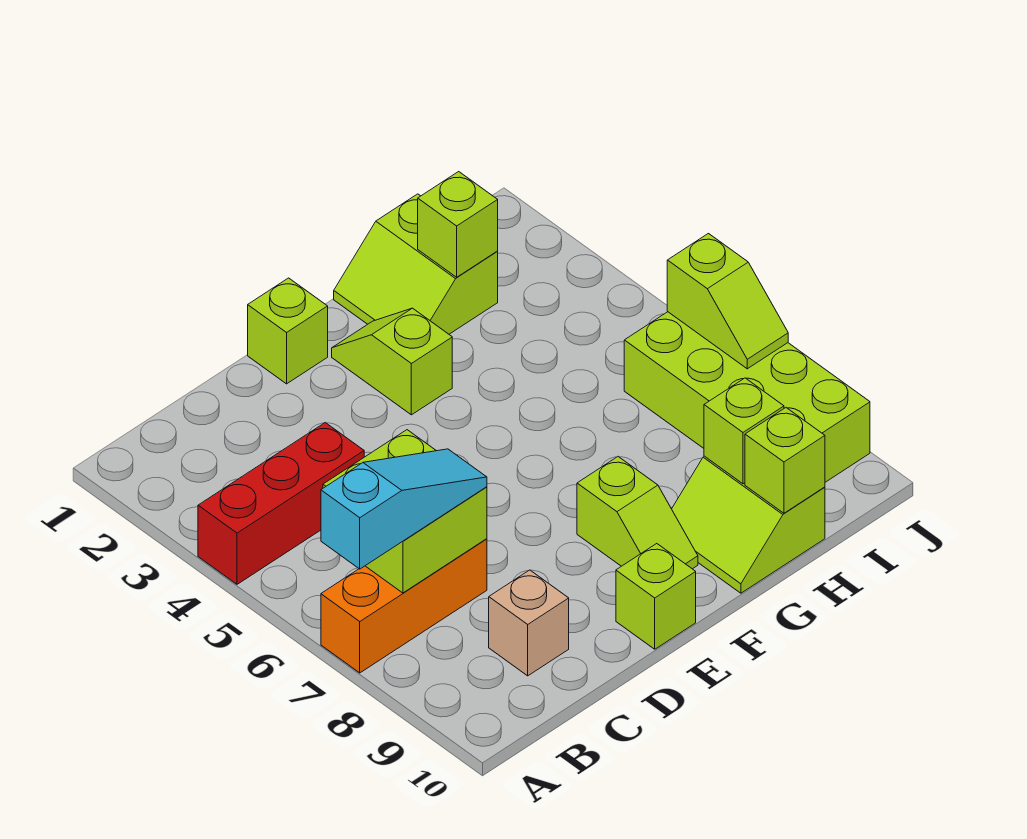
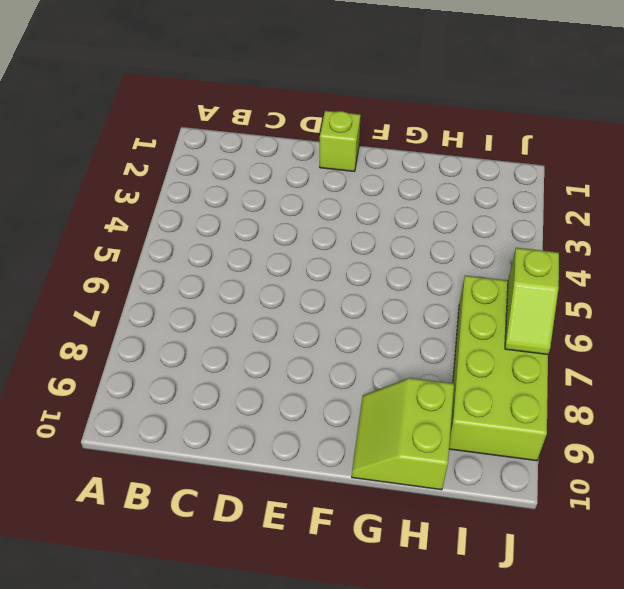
none -> red brick A4:C4 level 1
none -> orange brick A7:C7 level 1
none -> tan brick C9 level 1

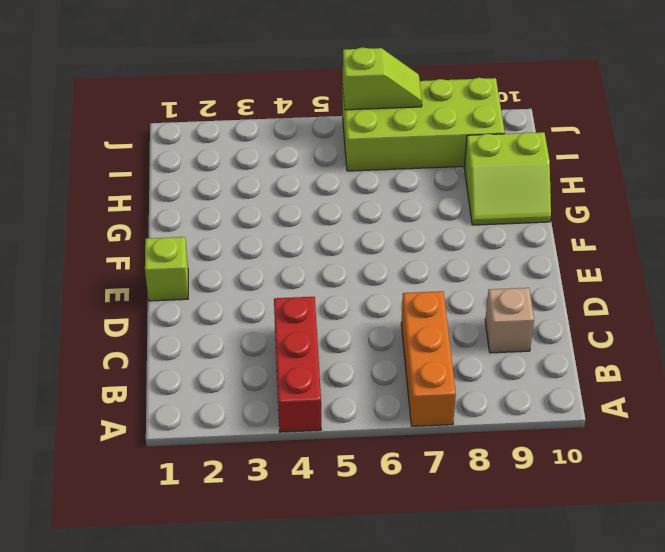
none -> lime brick E10 level 1
none -> lime slope F2:F3 level 1 top 3
none -> lime slope F8:F9 level 1 top 8

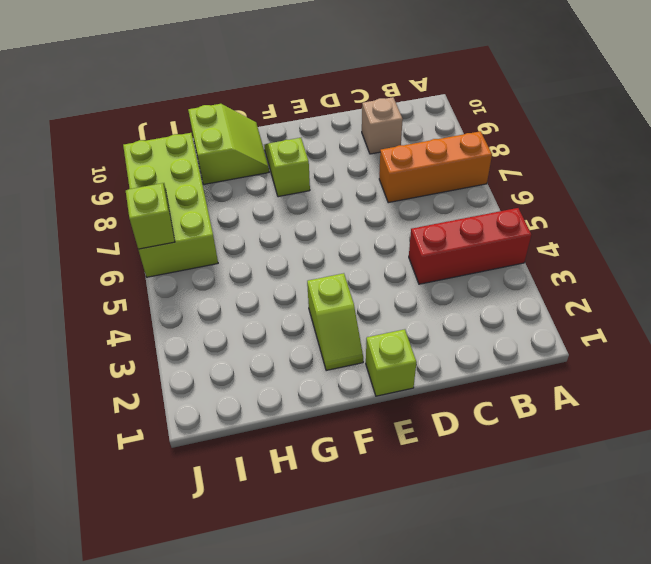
none -> lime brick E10 level 1
none -> lime slope G1:H2 level 1 top H
none -> lime brick B6:C7 level 2

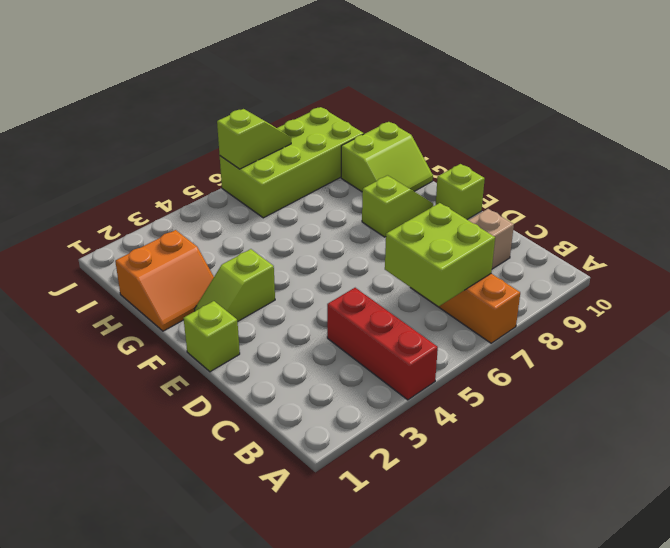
orange slope G1:H2 level 1 top H -> lime slope G1:H2 level 1 top H
none -> lime brick H2 level 2
none -> lime brick H9 level 2
none -> lime brick H10 level 2

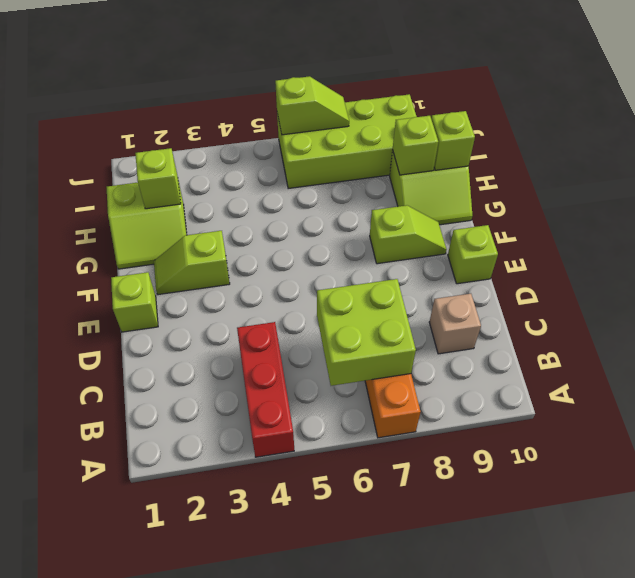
none -> cyan slope A7:C7 level 3 top A

